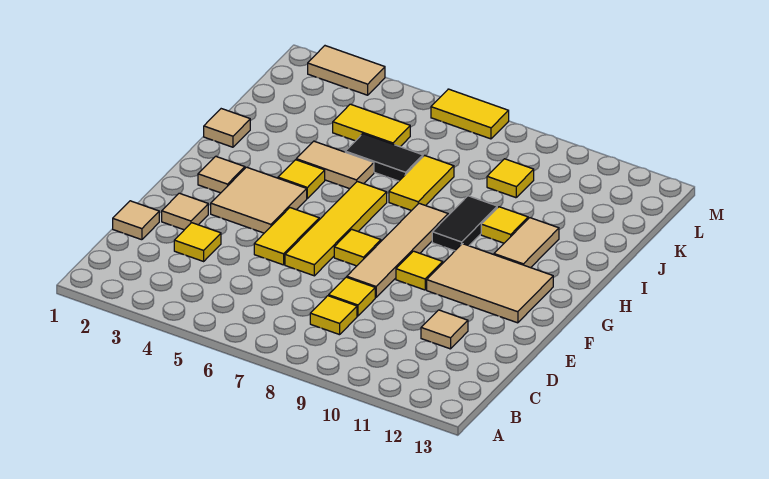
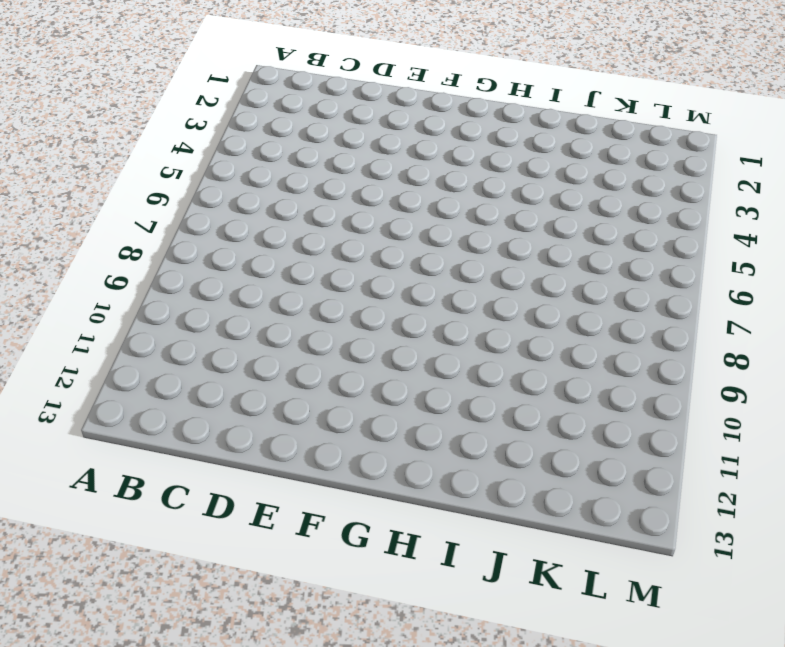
none -> yellow tile C8 level 1
none -> tan tile D1 level 1
none -> yellow tile D3 level 1

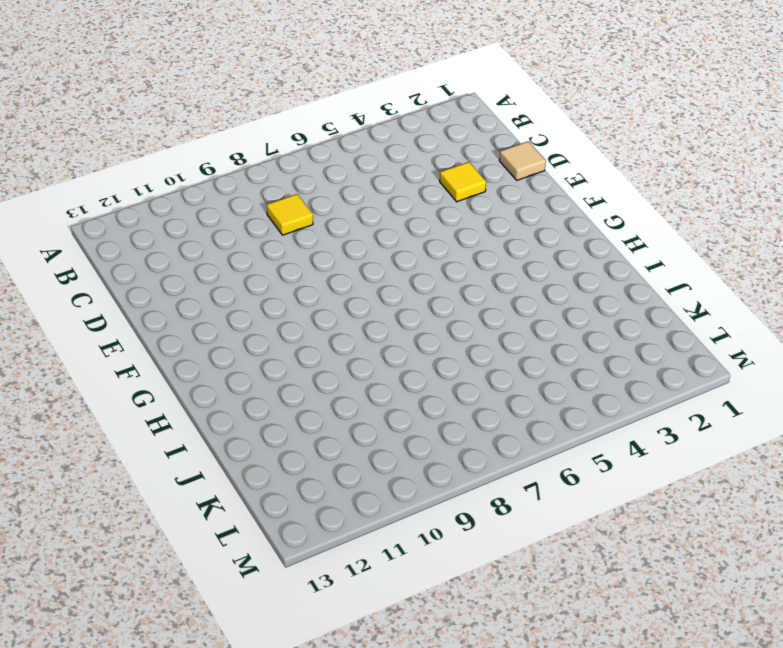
none -> yellow tile D8 level 1
none -> tan tile D11 level 1
none -> tan tile E2 level 1

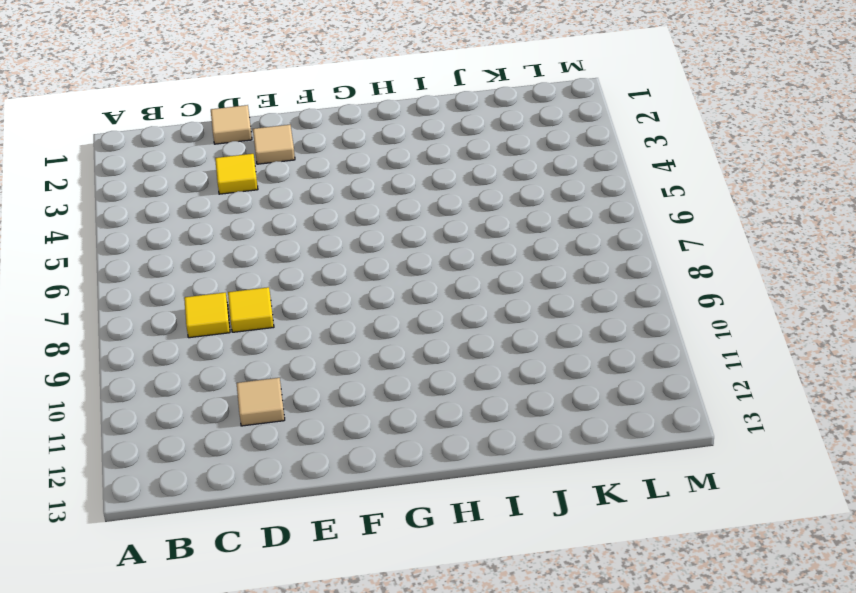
none -> yellow tile E5:F5 level 1
none -> yellow tile E6:H6 level 1
none -> tan tile E8:H8 level 1

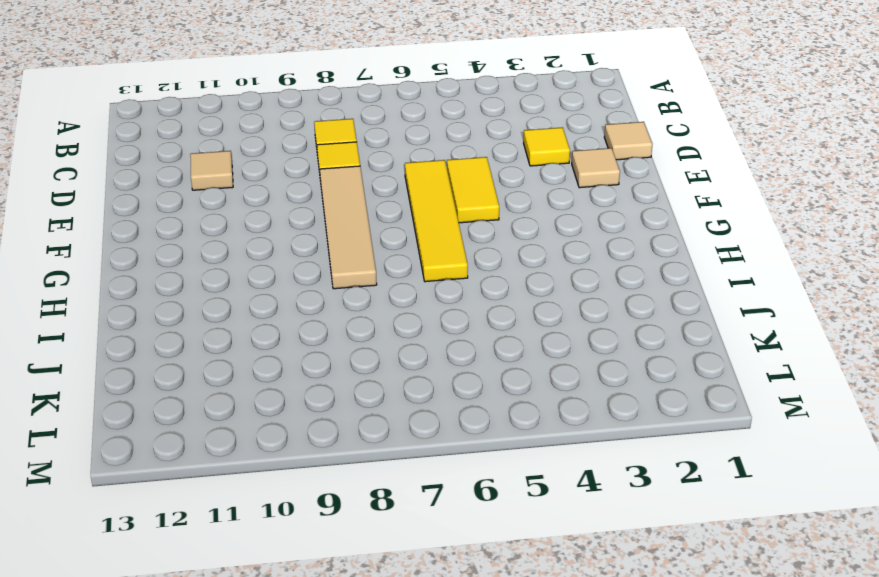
none -> tan tile F3:G4 level 1
none -> yellow tile F7 level 1
none -> yellow tile F9 level 1

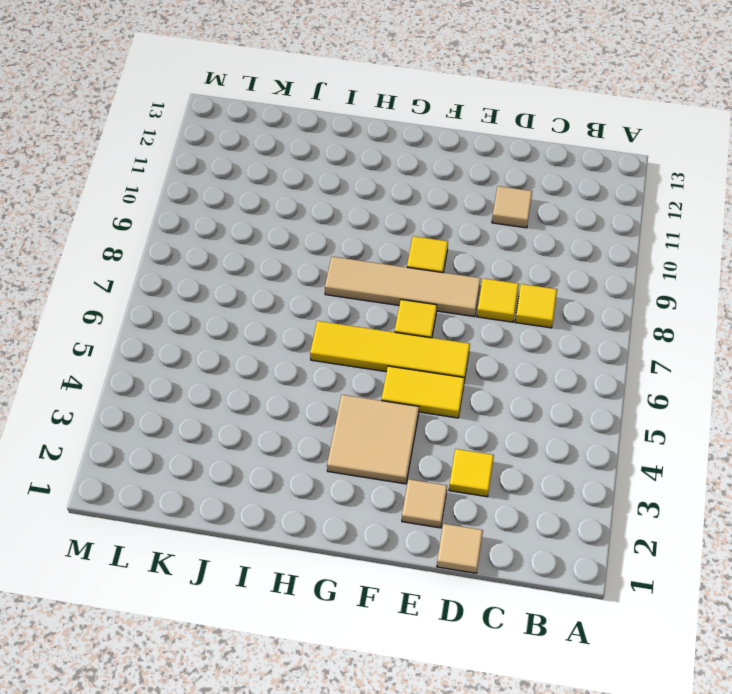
none -> tan tile F10:G12 level 1
none -> tan tile G2 level 1
none -> yellow tile H4 level 1

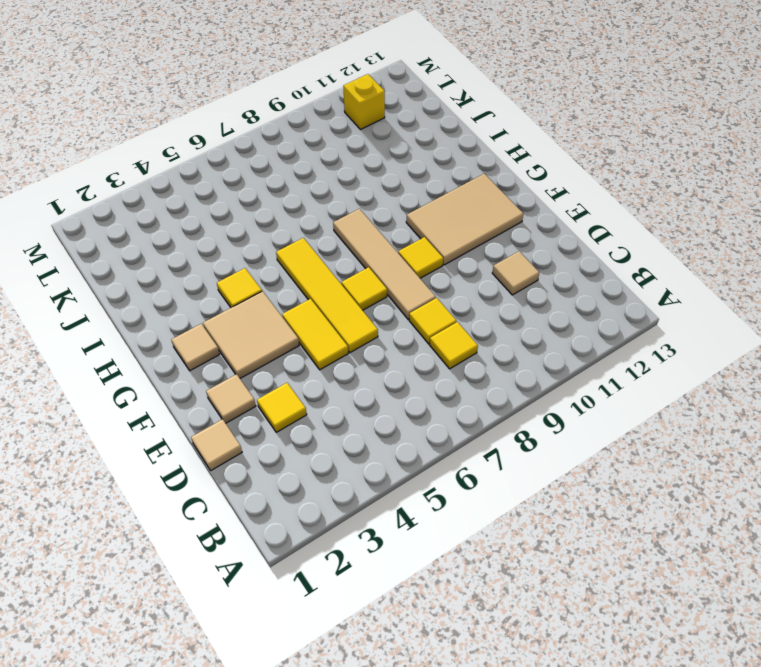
yellow brick L11 level 1 -> none
none -> black tile H9:I9 level 1
none -> tan tile H11:I11 level 1
none -> tan tile I1 level 1

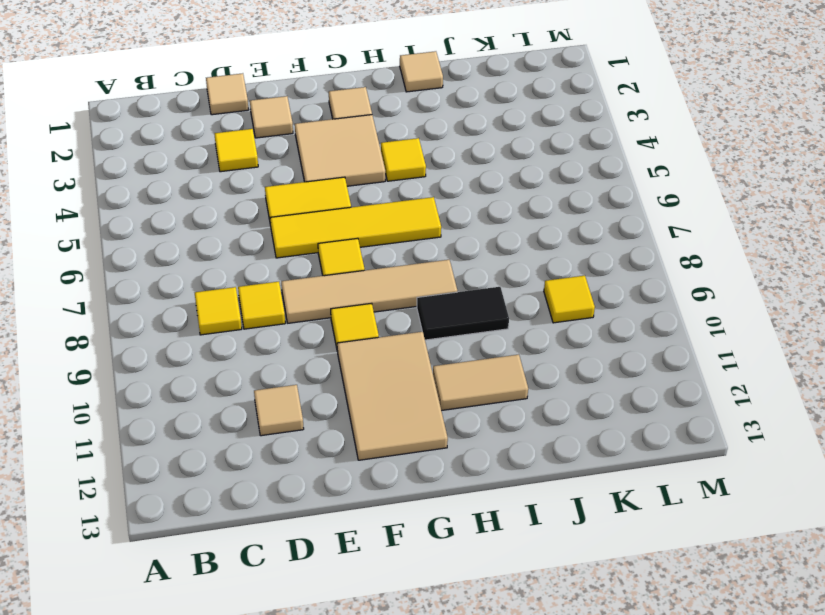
none -> tan tile I4:I5 level 1
none -> yellow tile I7:J7 level 1
none -> yellow tile I10 level 1

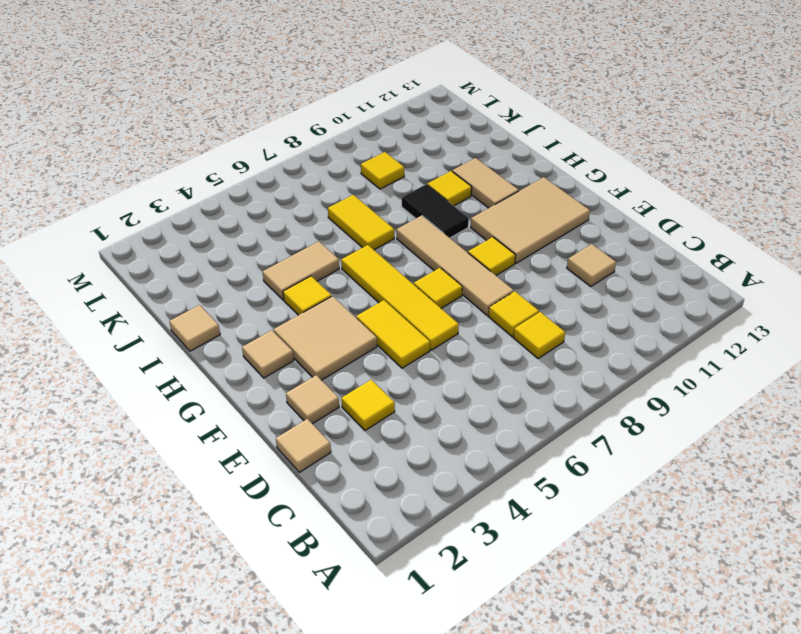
none -> black tile J5:J6 level 1
none -> yellow tile K4:K5 level 1
none -> tan tile M2:M3 level 1

